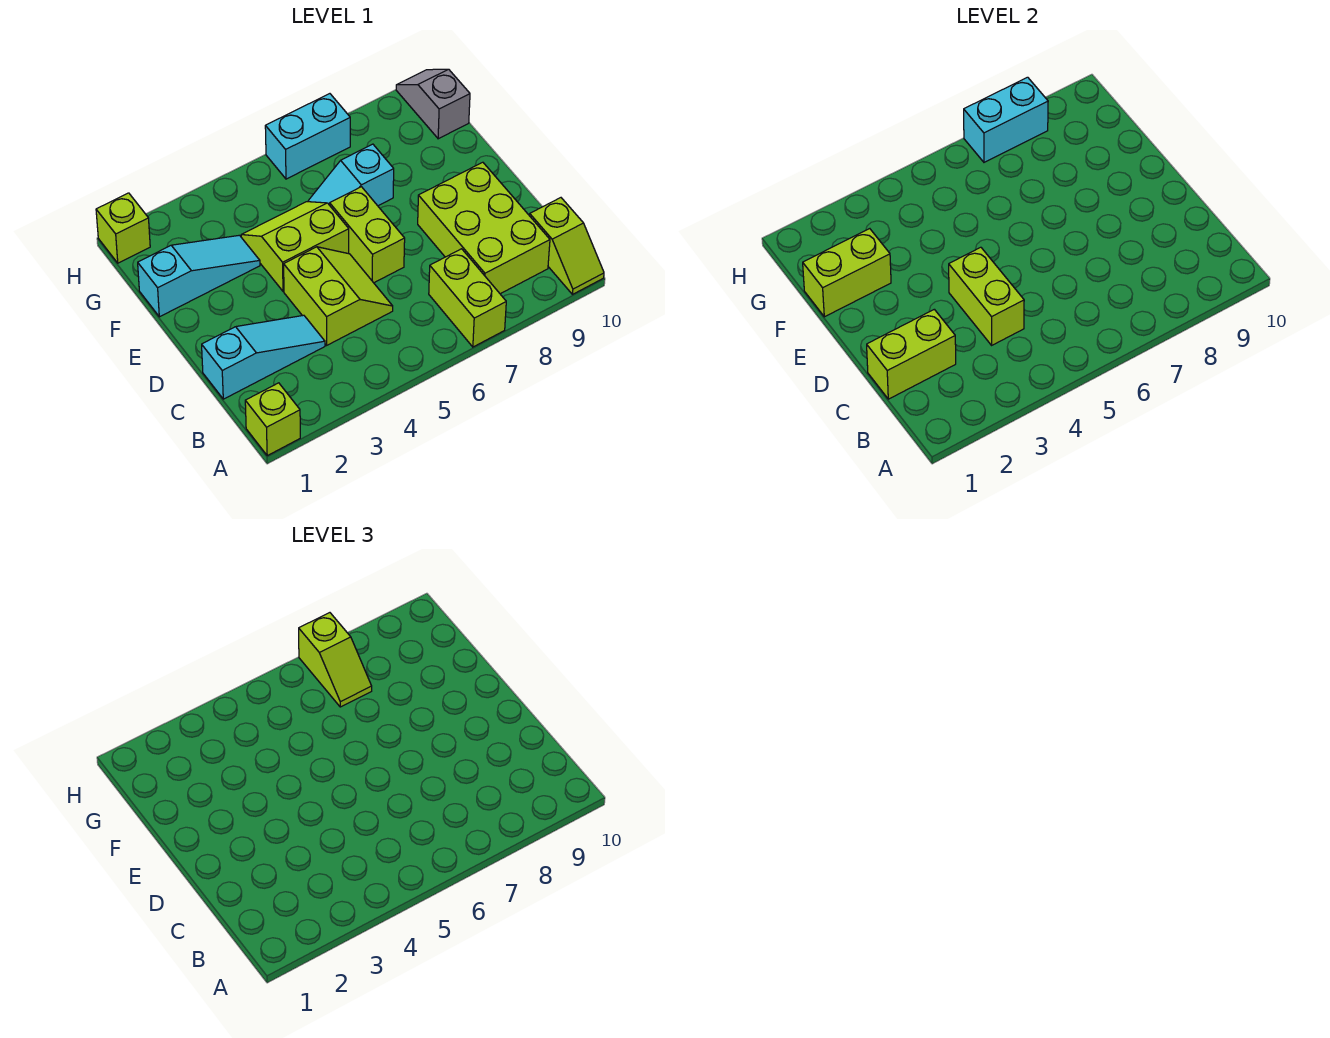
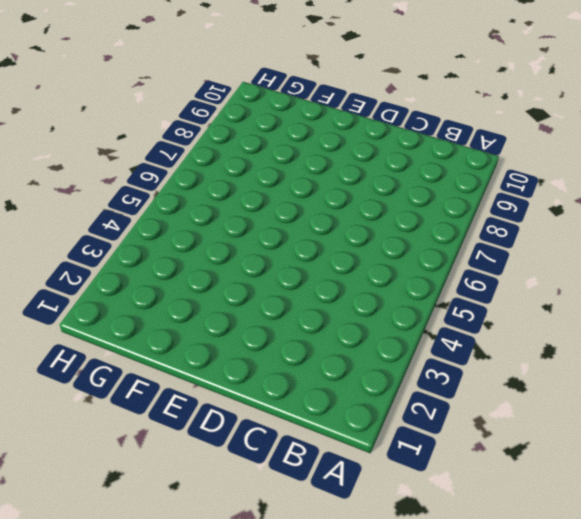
none -> lime brick A1 level 1
none -> lime brick A7:B7 level 1
none -> lime slope A10:B10 level 1 top B

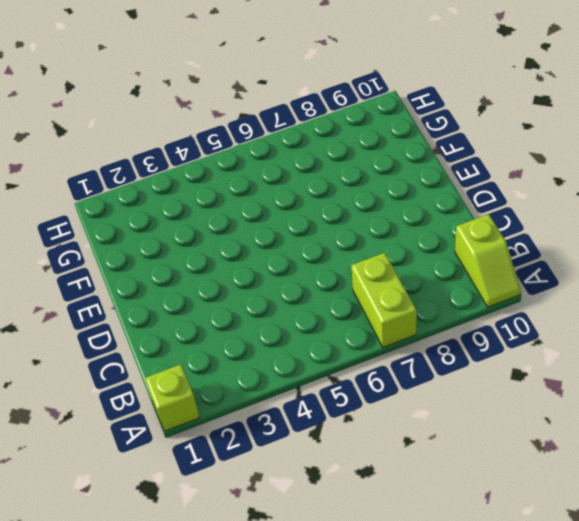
none -> lime brick B8:D9 level 1
none -> cyan slope C1:C3 level 1 top 1
none -> lime slope C4:D5 level 1 top 4

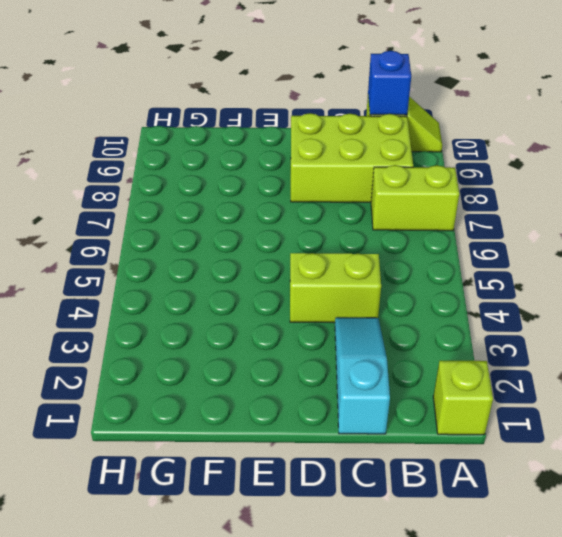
blue brick B10 level 2 -> none
none -> lime brick D6:E6 level 1
none -> lime slope E4:F5 level 1 top E
none -> cyan slope F1:F3 level 1 top 1

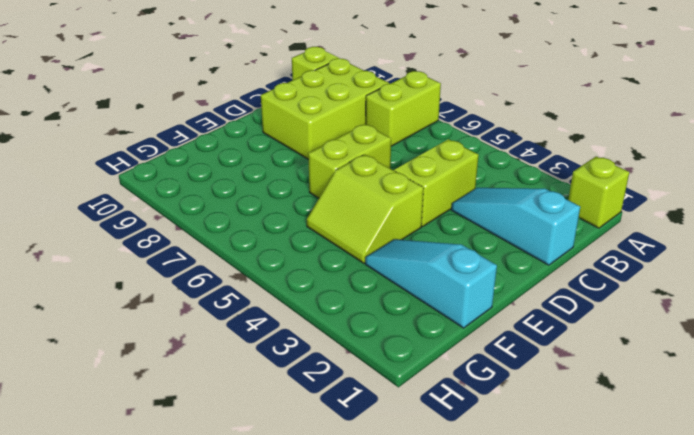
none -> cyan slope F6:F7 level 1 top 7
none -> grey slope G10:H10 level 1 top G
none -> lime brick H1 level 1

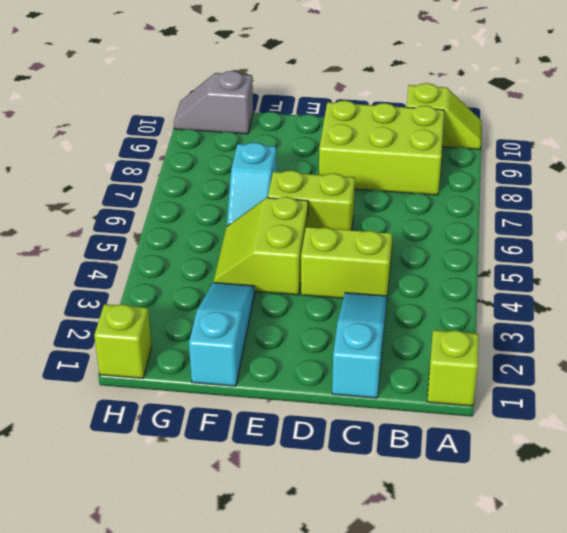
none -> lime brick A7:B7 level 1
none -> cyan brick H6:H7 level 1
none -> lime brick C1:C2 level 2

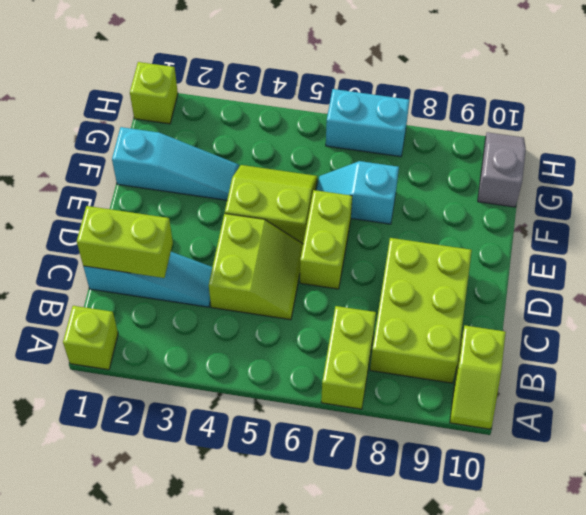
none -> lime brick C4:D4 level 2
none -> lime brick F1:F2 level 2
none -> cyan brick H7:H8 level 2

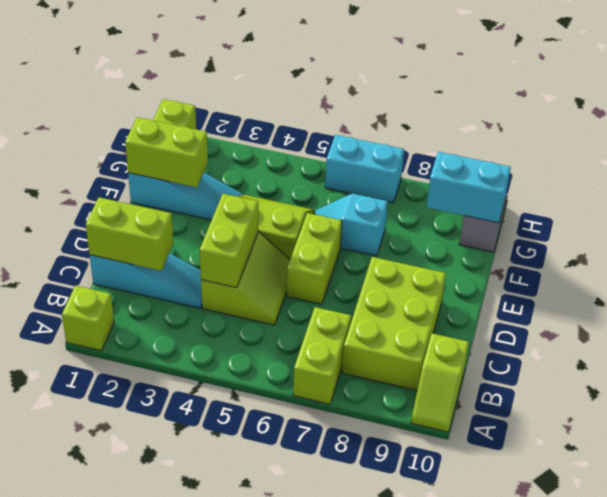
cyan brick G9:G10 level 2 -> cyan brick H7:H8 level 2
none -> lime slope G7:H7 level 3 top H

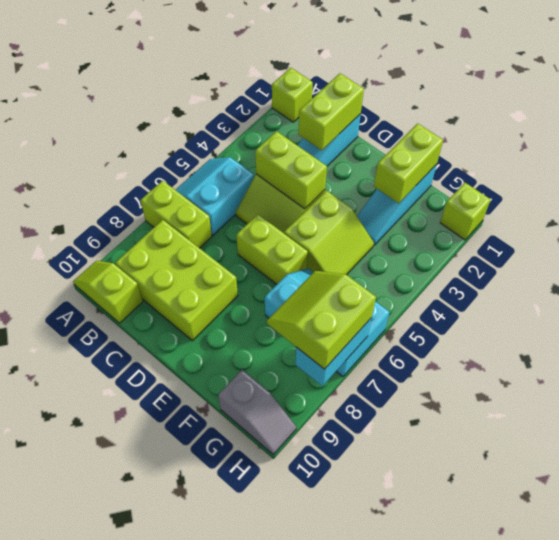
cyan slope A5:B6 level 1 top B -> none
lime slope G7:H8 level 3 top H -> lime slope G7:H7 level 3 top H

